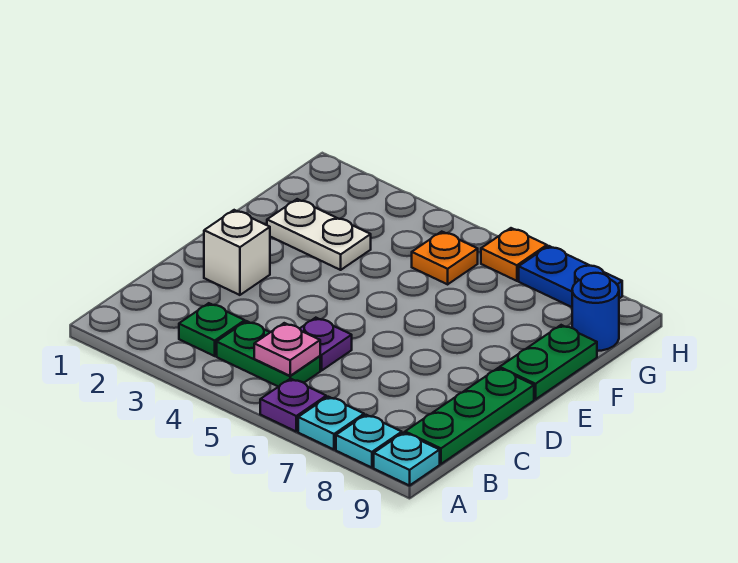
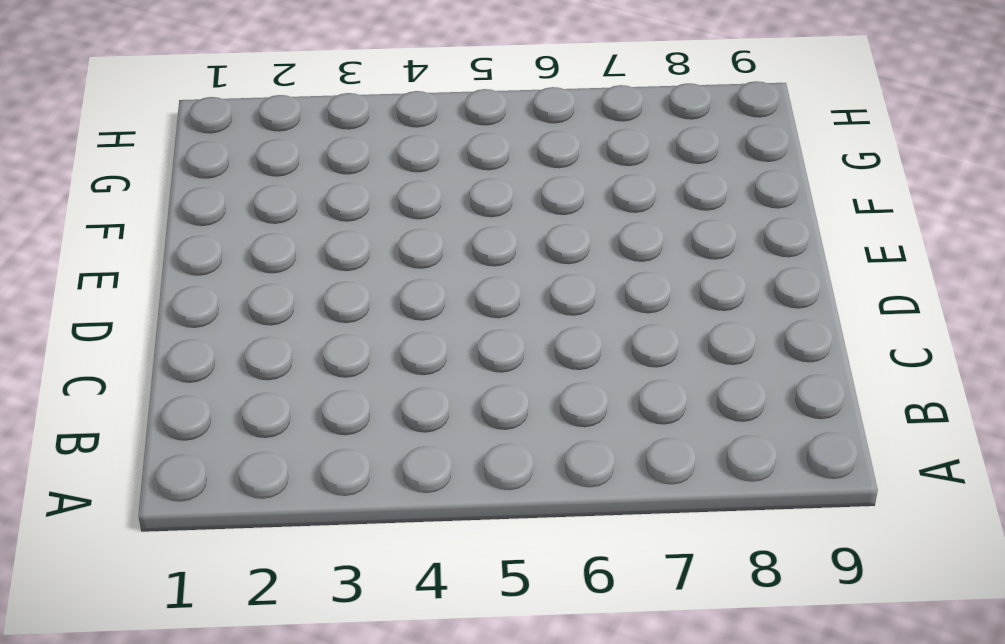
none -> purple plate A6 level 1
none -> cyan plate A7 level 1
none -> cyan plate A8 level 1

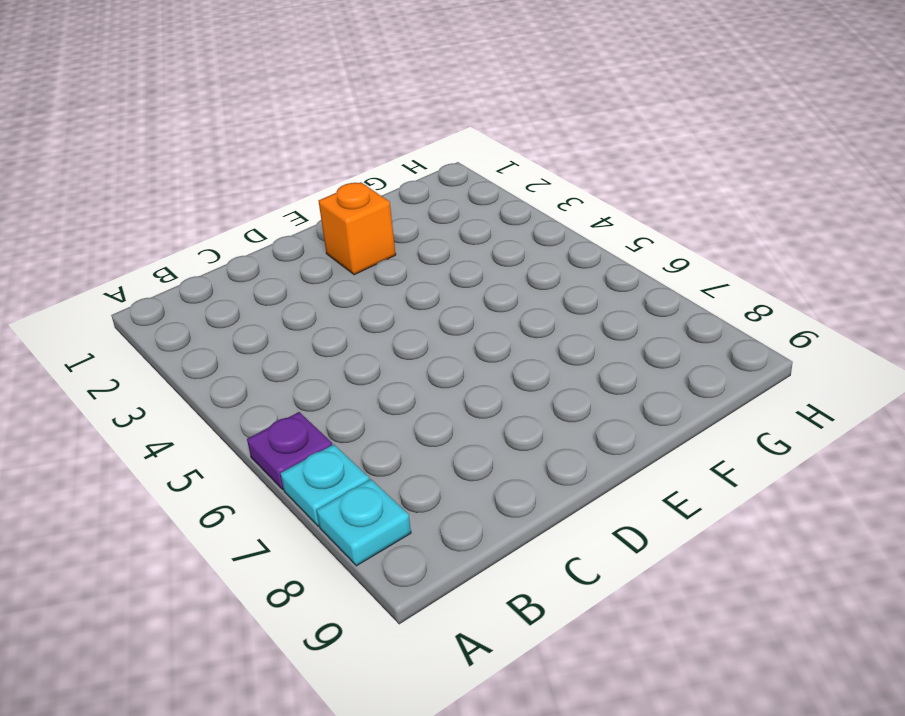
orange brick E2 level 1 -> none
none -> cyan plate A9 level 1
none -> green plate B3 level 1
none -> green plate B4:B5 level 1

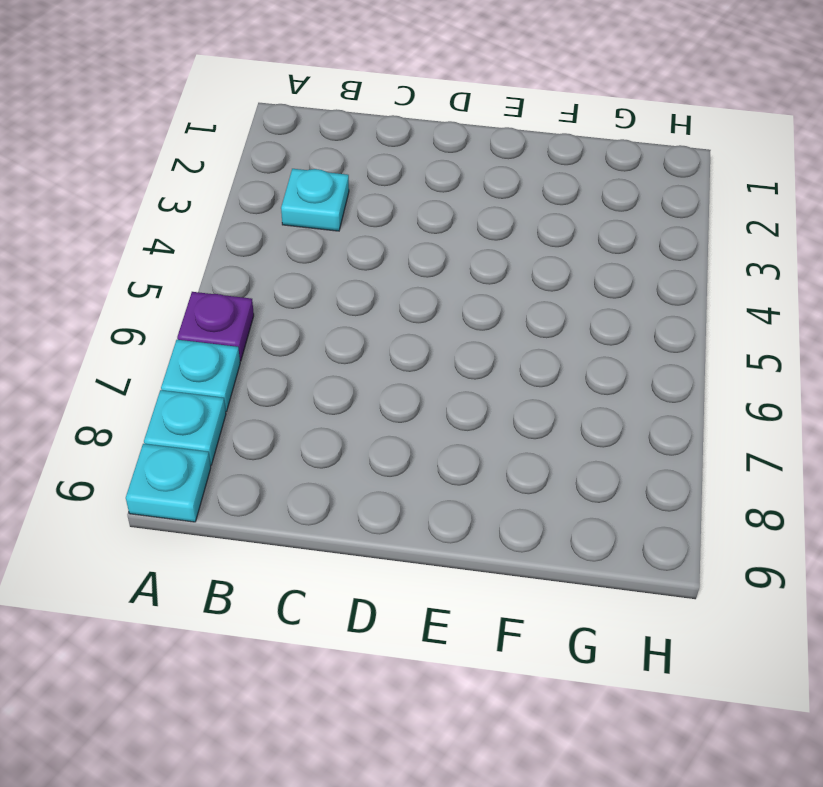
cyan plate B3 level 1 -> green plate B3 level 1
none -> green plate B4:B5 level 1
none -> green plate B9:D9 level 1
none -> purple plate C5 level 1

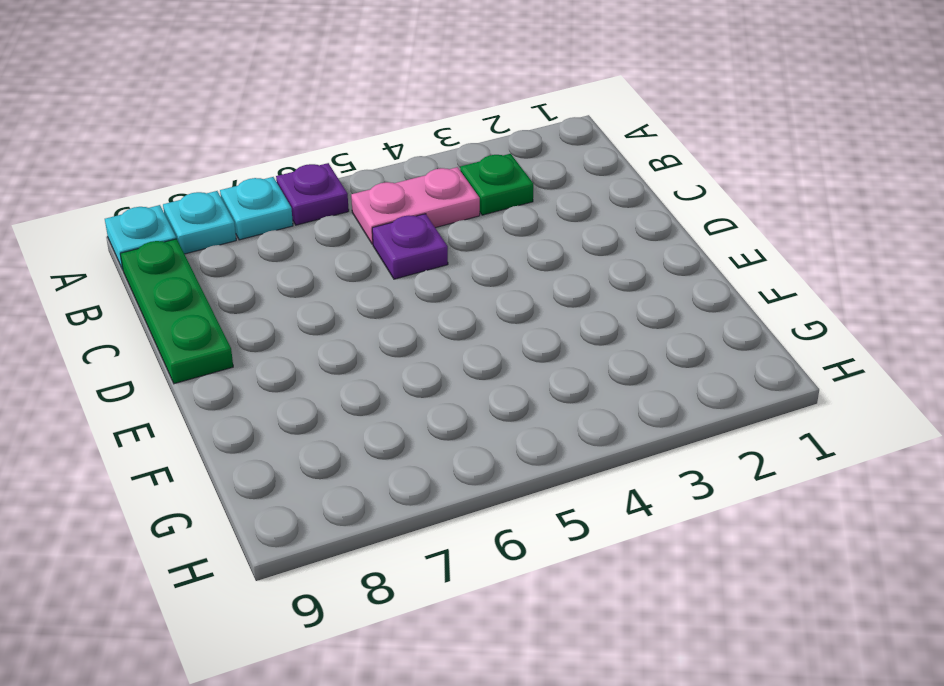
pink plate B4:B5 level 1 -> green plate B4:B5 level 1
none -> white brick D2 level 1
none -> green plate E9:F9 level 1
none -> white plate F2:F3 level 1

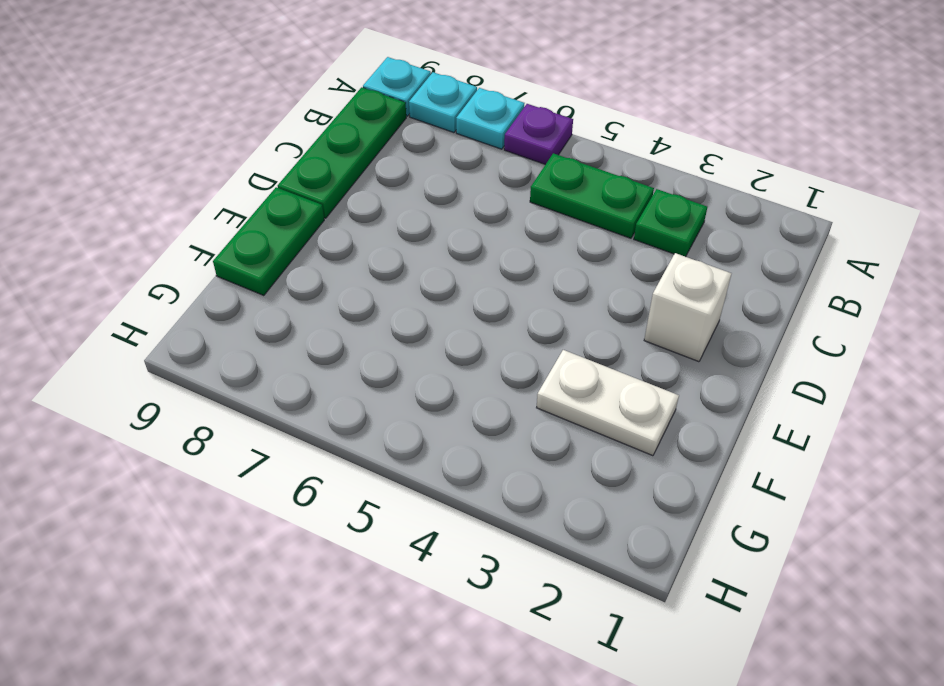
none -> purple plate C5 level 1
none -> orange plate G5 level 1
none -> blue round brick G9 level 1

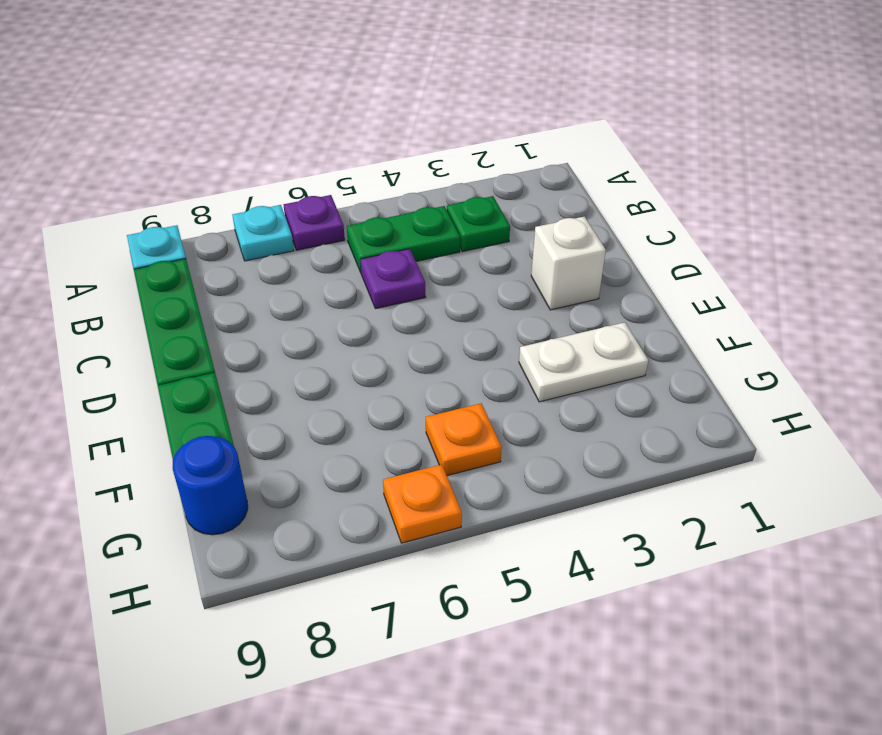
none -> cyan plate A8 level 1
none -> blue plate H7:H8 level 1
none -> pink plate B5 level 2

